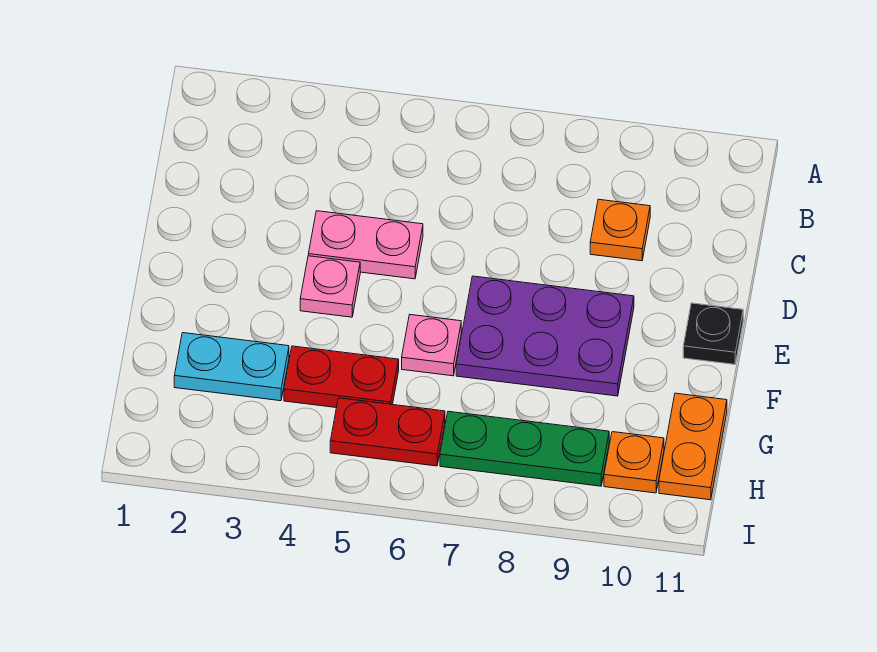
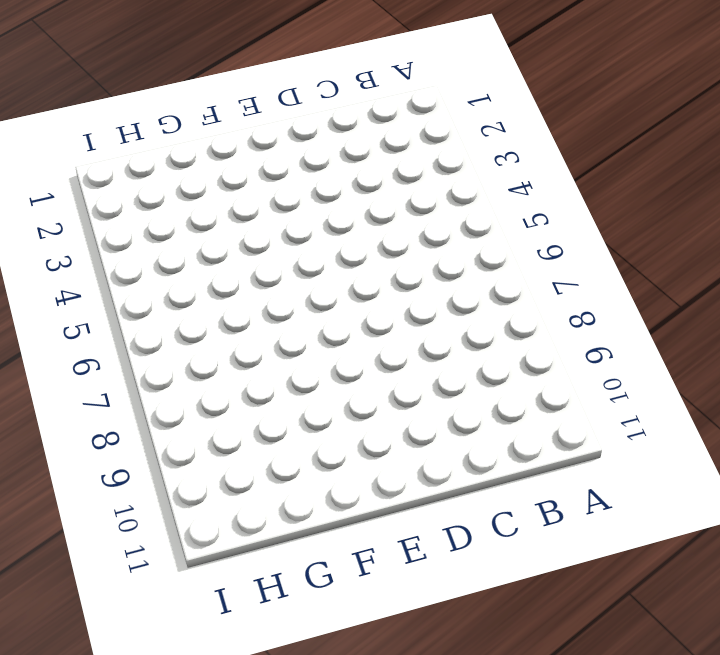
none -> orange plate C9 level 1
none -> pink plate D4:D5 level 1
none -> pink plate E4 level 1

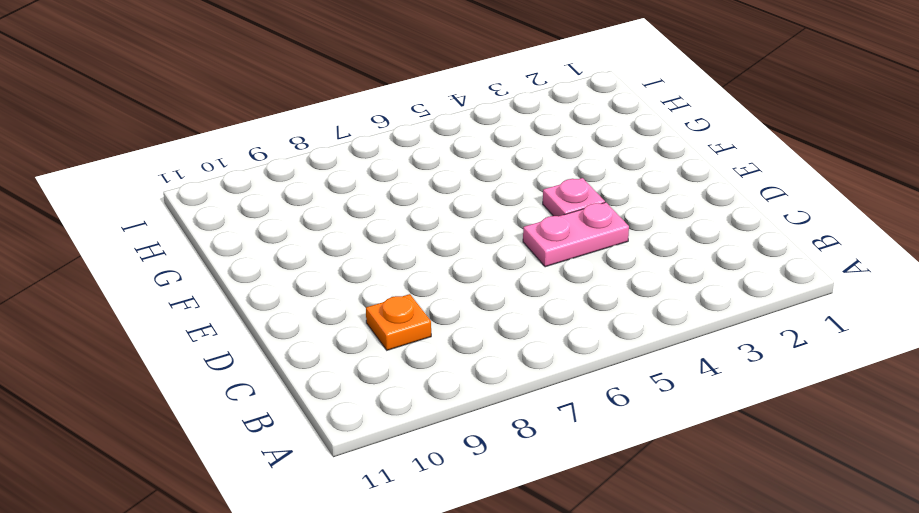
none -> purple plate E7:F9 level 1
none -> black plate E11 level 1
none -> pink plate F6 level 1

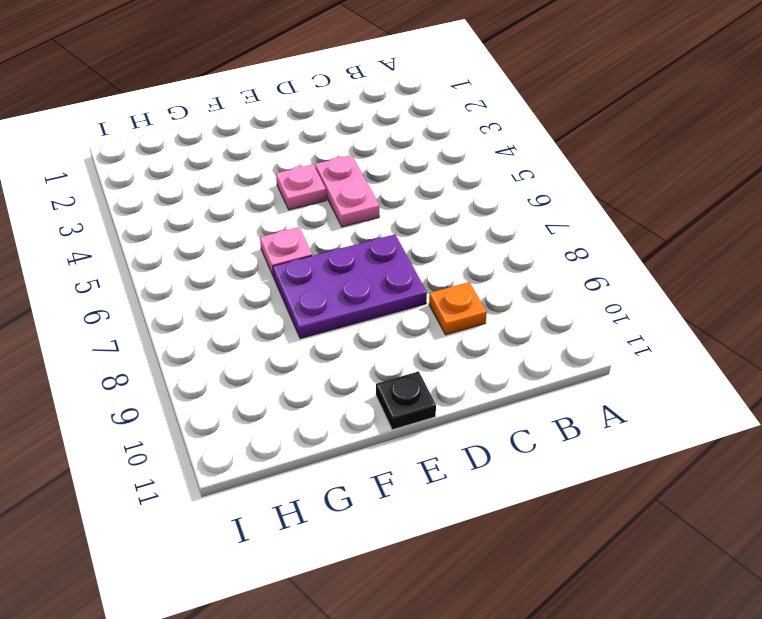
purple plate D7:F8 level 1 -> purple plate E7:F9 level 1
none -> cyan plate G2:G3 level 1
none -> red plate G4:G5 level 1
none -> orange plate G11:H11 level 1

